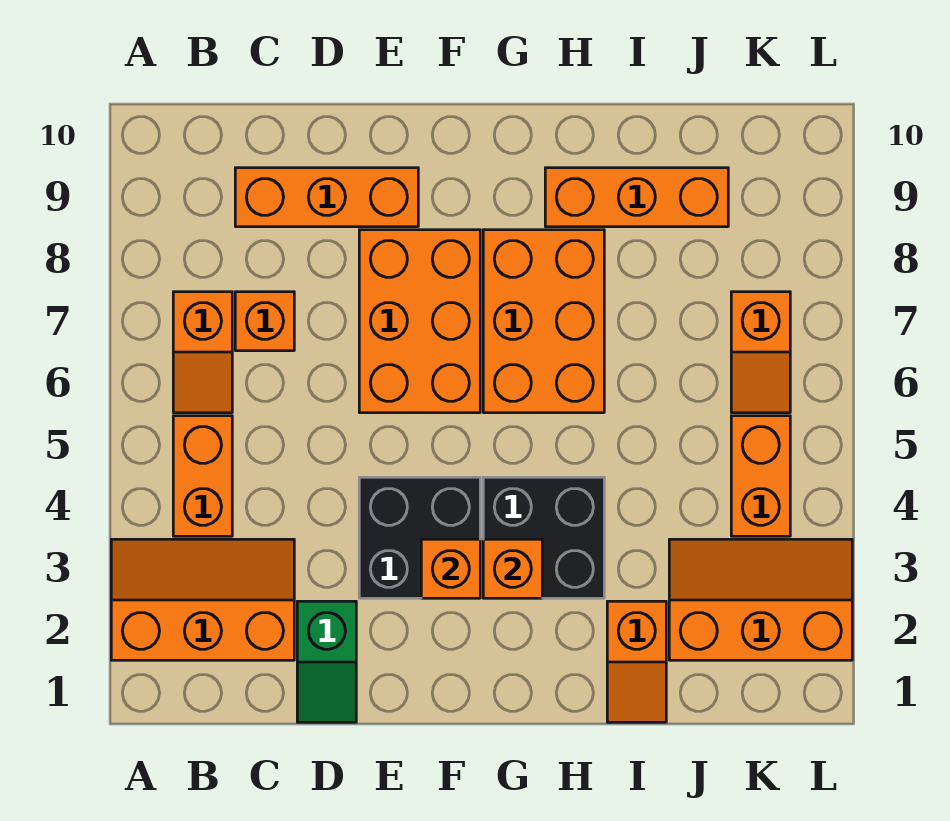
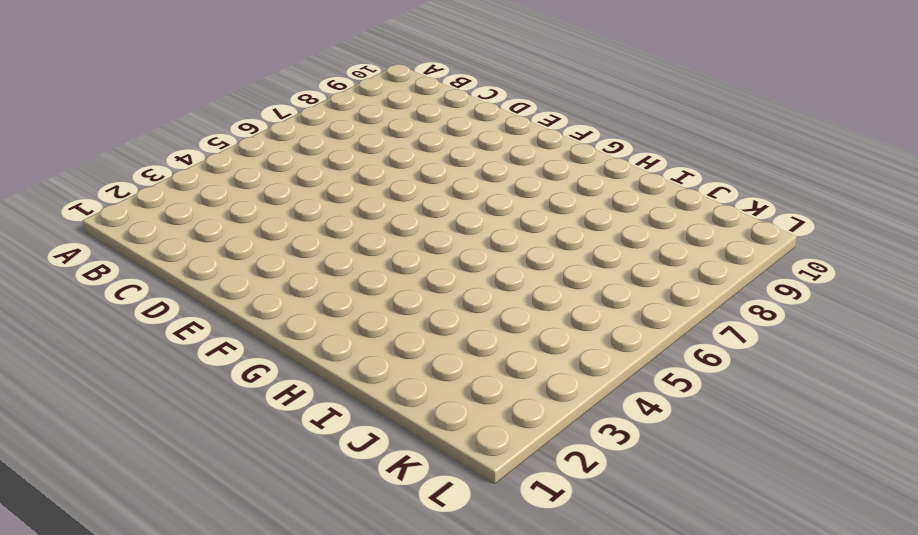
none -> orange slope A2:C3 level 1 top 2
none -> orange brick B4:B5 level 1
none -> orange slope B6:B7 level 1 top 7

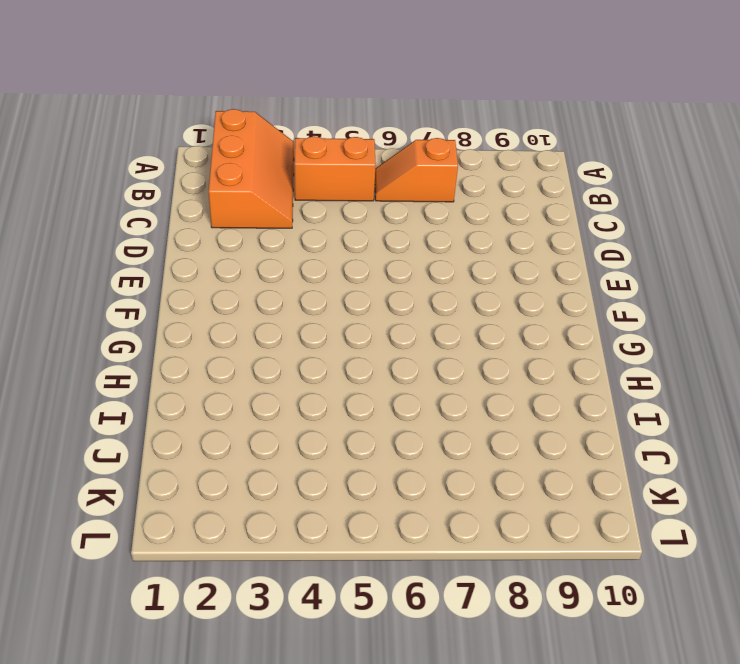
none -> orange brick C7 level 1
none -> orange brick C9:E9 level 1
none -> green slope D1:D2 level 1 top 2

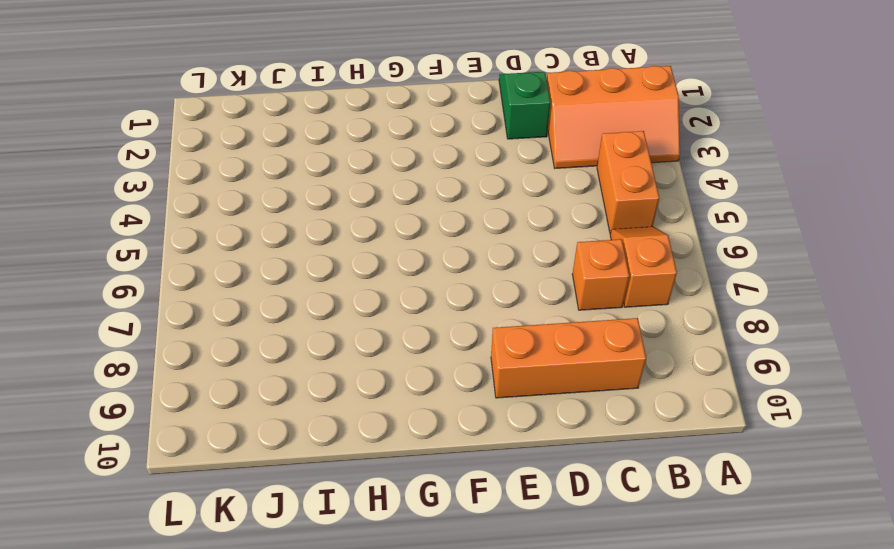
none -> black brick E3:F4 level 1
none -> orange brick E6:F8 level 1
none -> black brick G3:H4 level 1

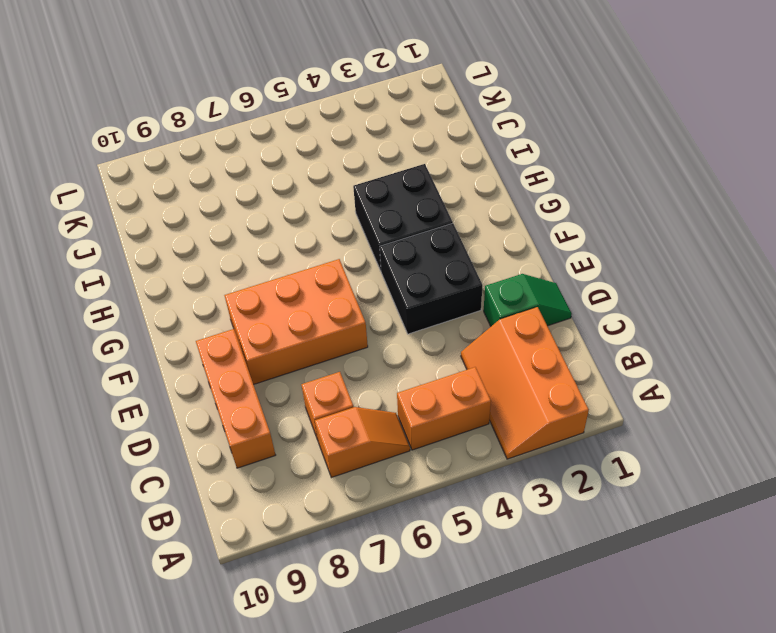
none -> orange brick G6:H8 level 1
none -> orange brick H9:J9 level 1
none -> orange slope I1:I2 level 1 top 2

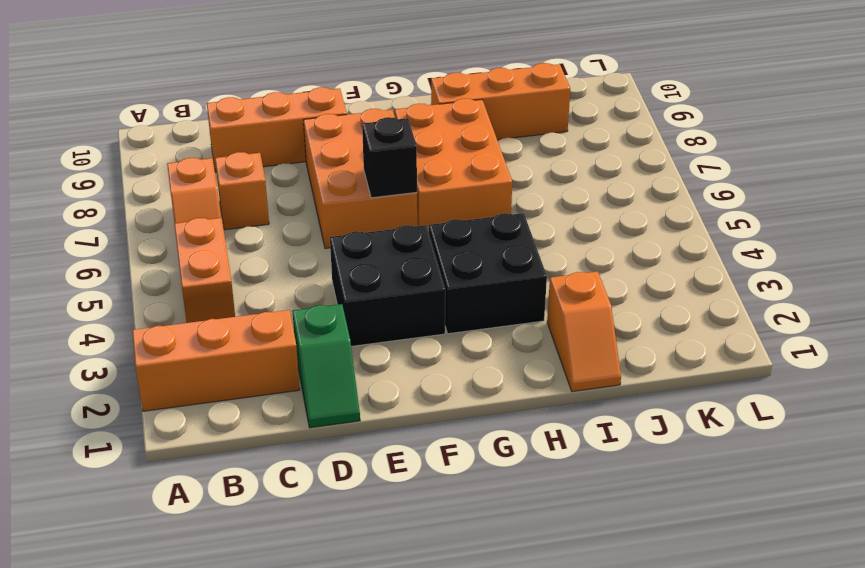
black brick F6 level 2 -> none
none -> orange slope J2:L3 level 1 top 2
none -> orange brick K4:K5 level 1
none -> orange slope K6:K7 level 1 top 7

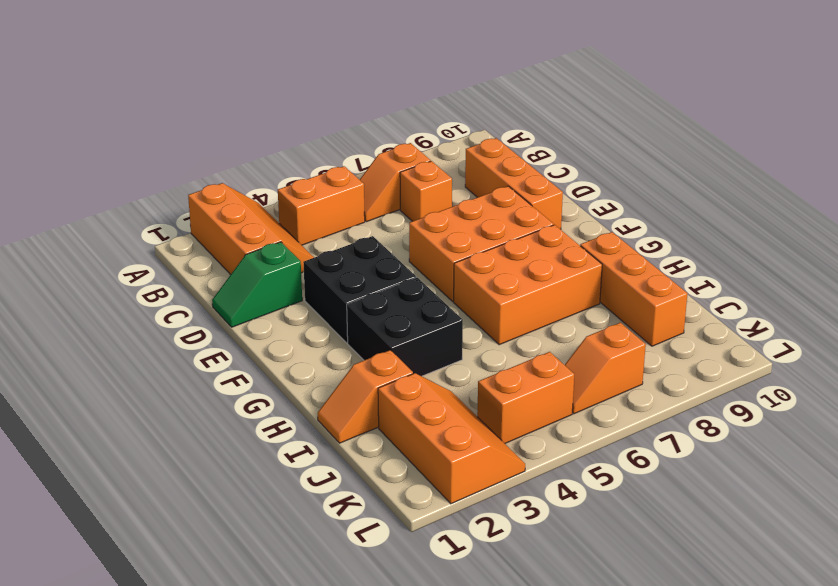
none -> orange brick F3 level 2
none -> orange brick G3 level 2

